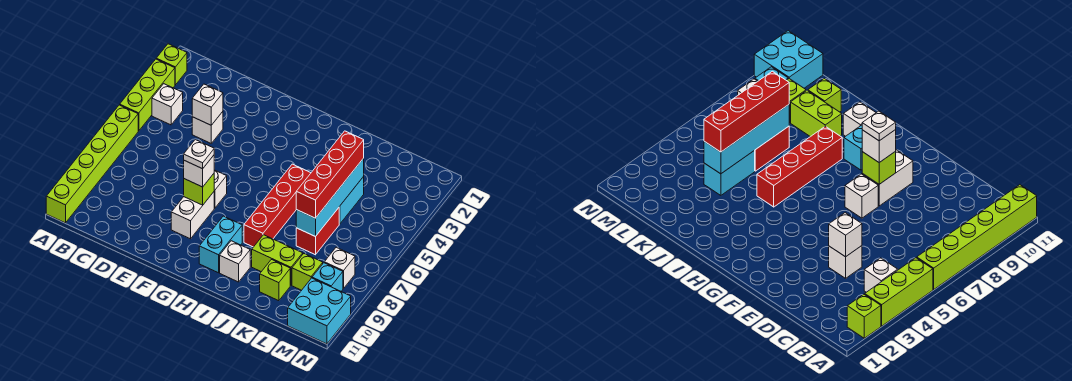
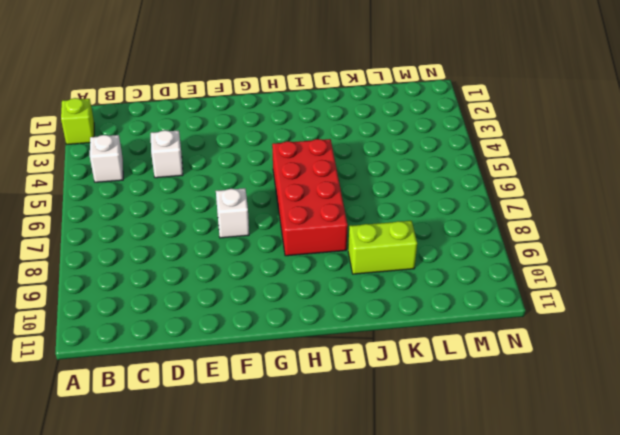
red brick H5:I8 level 1 -> red brick I5:I8 level 1
none -> lime brick A3:A5 level 1
none -> lime brick A6:A11 level 1
none -> white brick F8:F9 level 1

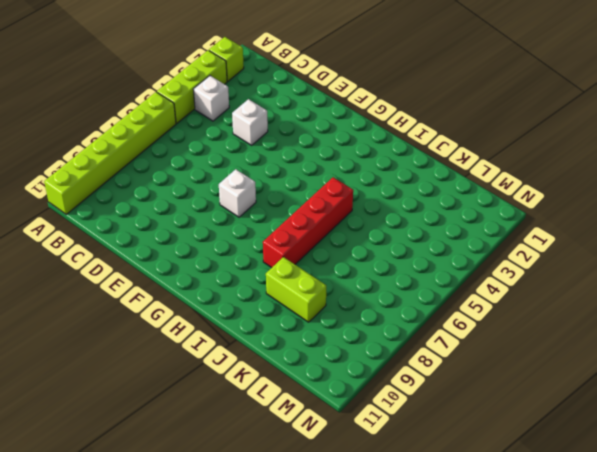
none -> white brick F8:F9 level 1
none -> cyan brick H9:H10 level 1
none -> white brick I10 level 1

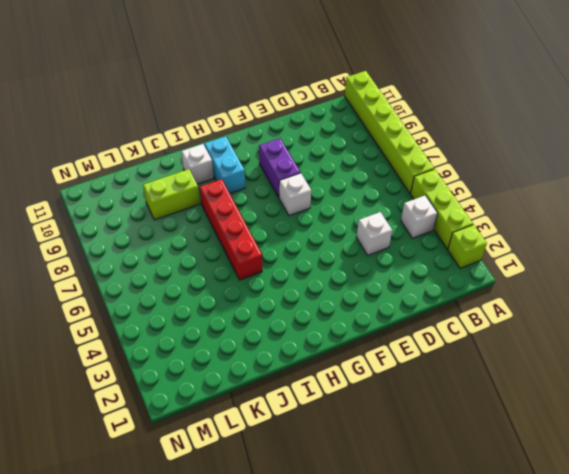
purple brick F8:F9 level 1 -> white brick F8:F9 level 1
none -> cyan brick K4:K5 level 1
none -> red brick K6:K7 level 1
none -> lime brick K10 level 1

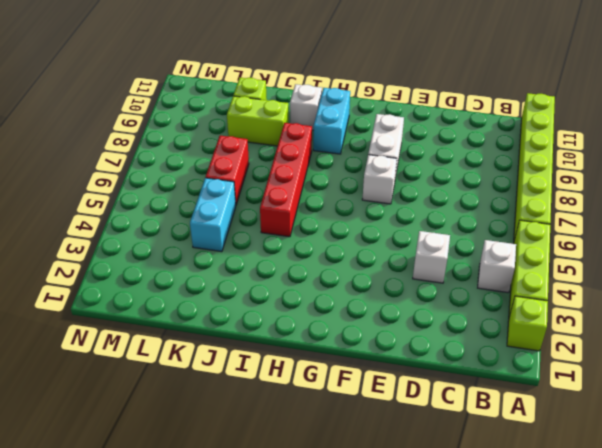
none -> lime brick L9 level 1
none -> white brick M8 level 1
none -> cyan brick M9 level 1

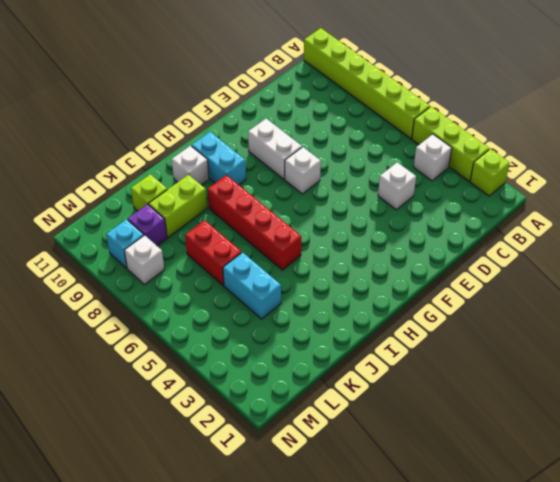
purple brick L9 level 1 -> lime brick L9 level 1
none -> cyan brick M10:N11 level 1
none -> white brick D4 level 2
none -> lime brick F8 level 2

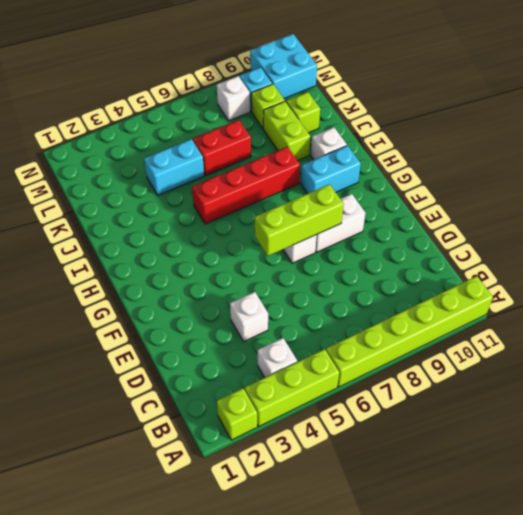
lime brick F6:F8 level 2 -> lime brick F8 level 2
none -> white brick D4 level 2
none -> cyan brick K4:K7 level 2
none -> white brick F8 level 3

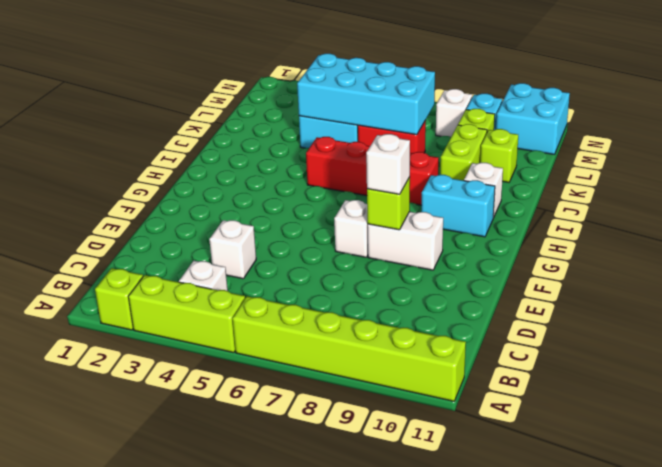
cyan brick K4:L7 level 2 -> cyan brick K4:K7 level 2
none -> white brick D4 level 2
none -> red brick K4:K7 level 3
none -> white plate F8 level 4

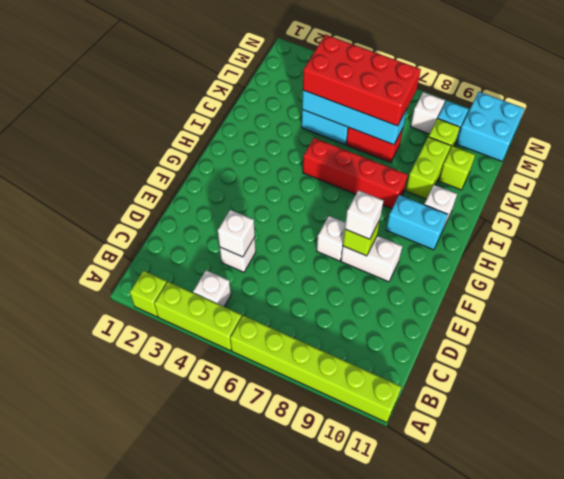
red brick K4:L7 level 3 -> red brick K4:K7 level 3
none -> white plate F8 level 4

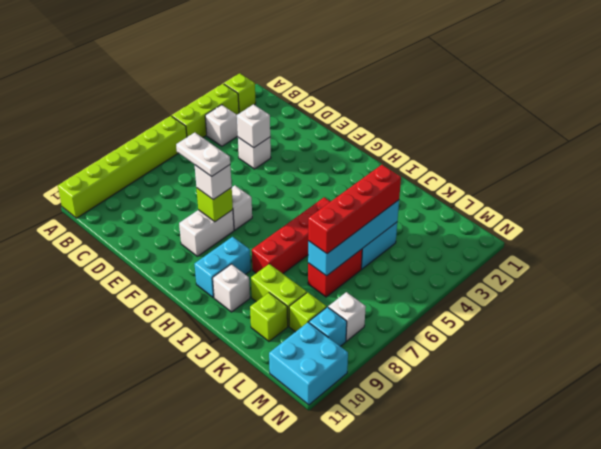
white plate E8:F8 level 4 -> white plate F8 level 4

